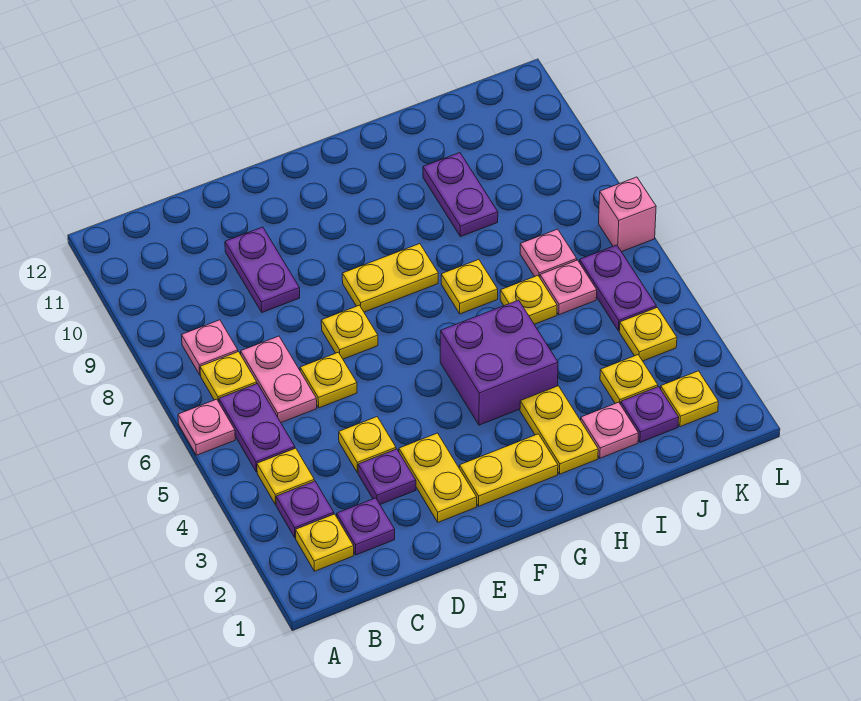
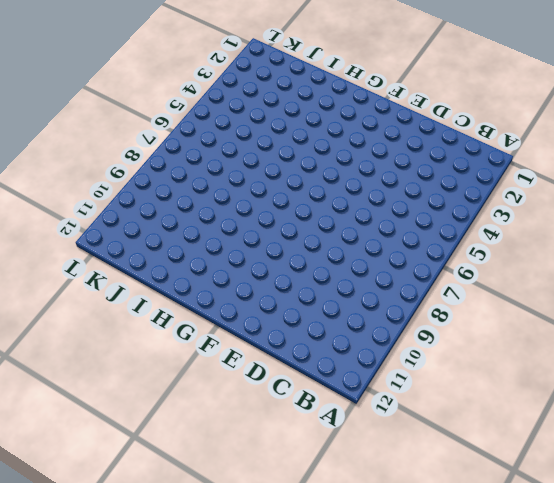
none -> pink plate A6 level 1
none -> yellow plate B2 level 1
none -> purple plate B3 level 1
none -> yellow plate B4 level 1

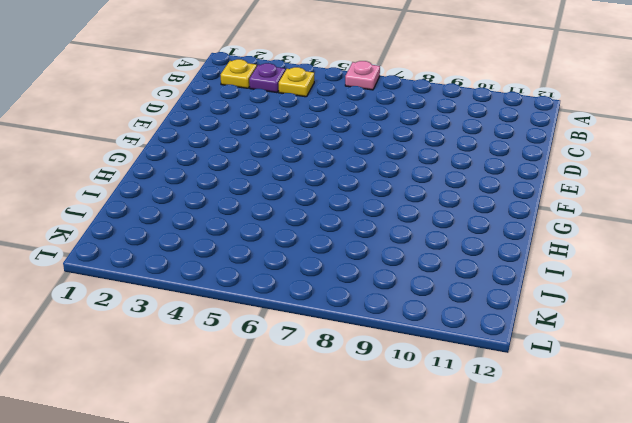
none -> purple plate B5:B6 level 1
none -> yellow plate B7 level 1
none -> pink plate B8 level 1
none -> purple plate C2 level 1

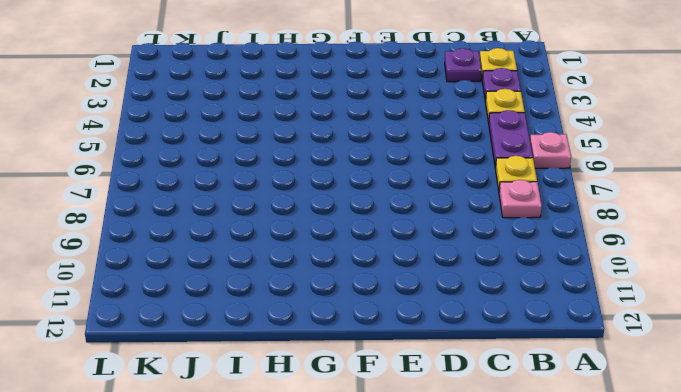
none -> pink plate C6:C7 level 1
none -> purple plate D3 level 1
none -> yellow plate D4 level 1
none -> yellow plate D6 level 1

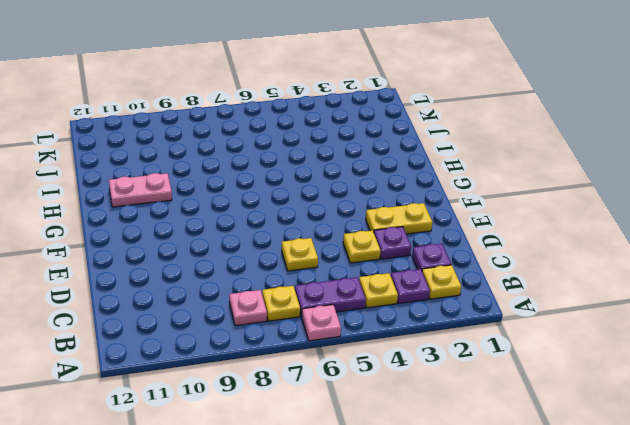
pink plate H10:H11 level 1 -> pink plate C6:C7 level 1
none -> purple plate D9:D10 level 1
none -> yellow plate E7 level 1
none -> yellow plate F2:G2 level 1
none -> yellow plate F8:G8 level 1

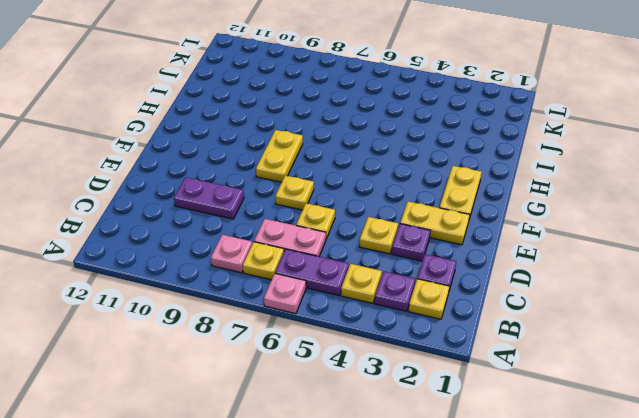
none -> purple brick G4:H5 level 1
none -> yellow plate H2:H3 level 1
none -> yellow plate H7 level 1
none -> pink plate I2 level 1

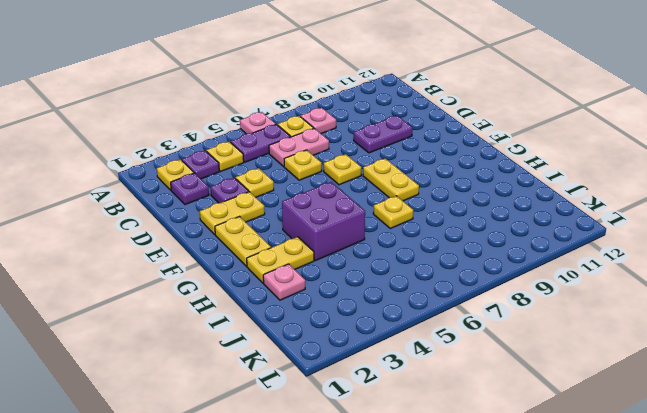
none -> yellow plate I6 level 1
none -> purple plate I9:I10 level 1
none -> purple plate J2 level 1
none -> yellow plate J3 level 1

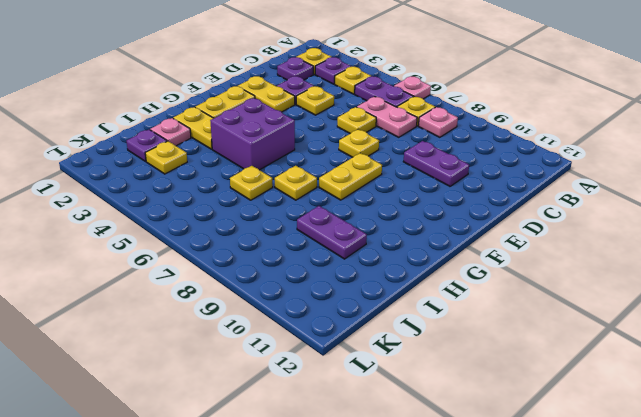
none -> pink plate J6 level 1
none -> pink plate J7 level 1
none -> yellow plate K2 level 1
none -> yellow plate K4 level 1

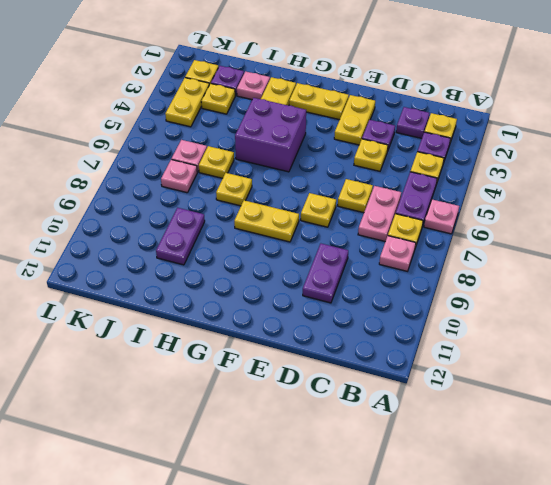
yellow plate K3:K4 level 1 -> yellow plate K4 level 1
none -> purple plate K5:K6 level 1
none -> pink brick L7 level 1

